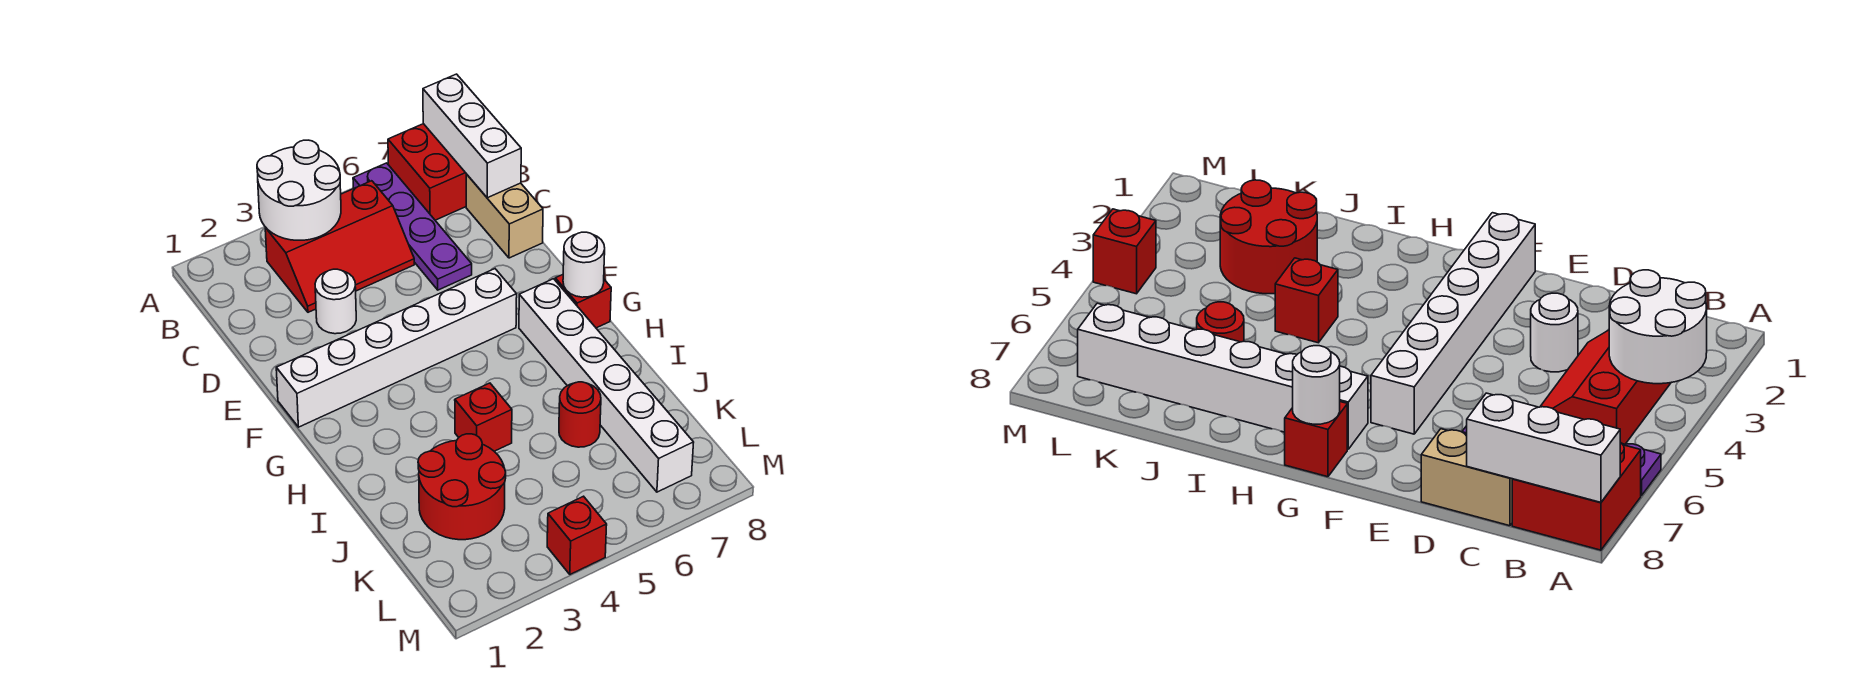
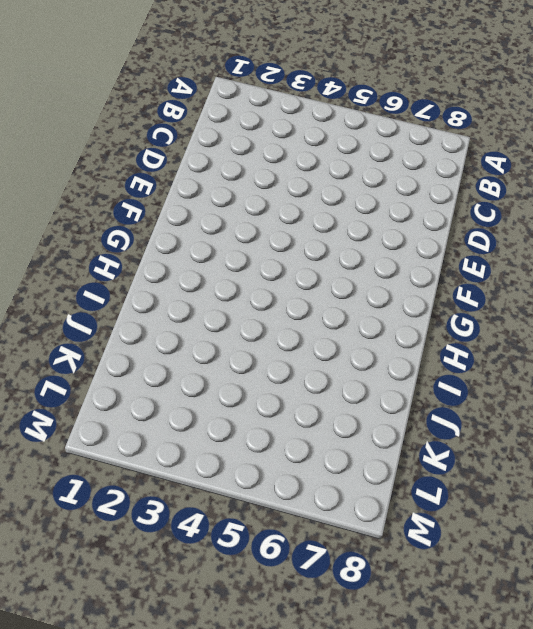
none -> purple plate A6:D6 level 1
none -> red brick A7:B8 level 1
none -> red slope B3:C5 level 1 top B

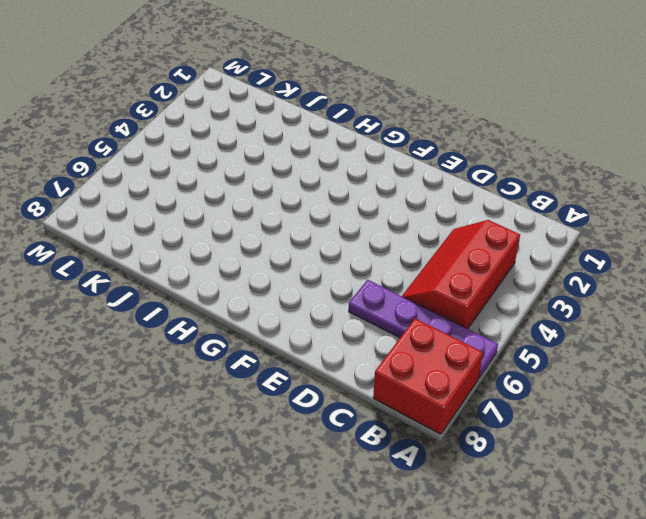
none -> tan brick C8:D8 level 1
none -> white round brick D3 level 1
none -> white brick F1:F6 level 1

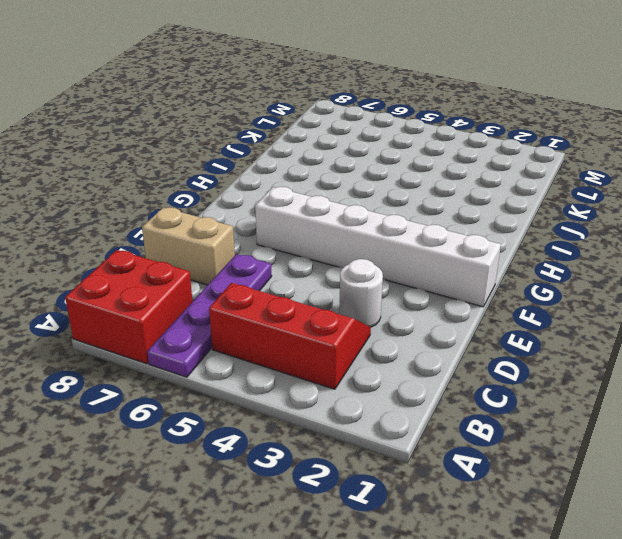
tan brick D7:D8 level 1 -> tan brick C8:D8 level 1
none -> white brick G7:L7 level 1
none -> red brick G8 level 1
none -> red brick I4 level 1

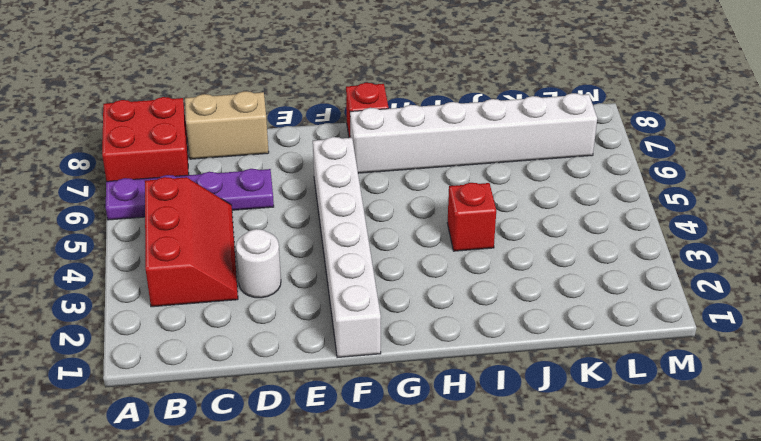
none -> red round brick J2:K3 level 1
none -> red round brick J6 level 1
none -> red brick M4 level 1

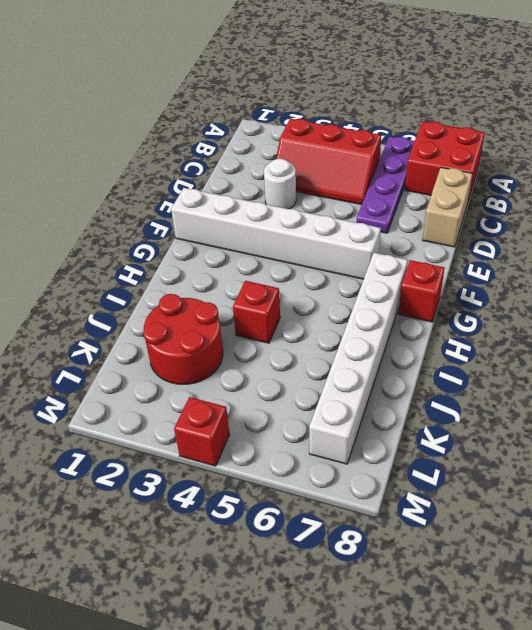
none -> red round brick J6 level 1
none -> white round brick A3:B4 level 2
none -> white brick A8:C8 level 2

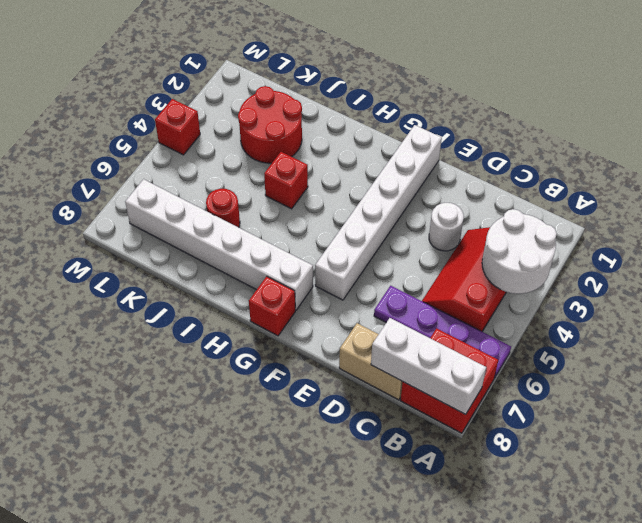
none -> white round brick G8 level 2

